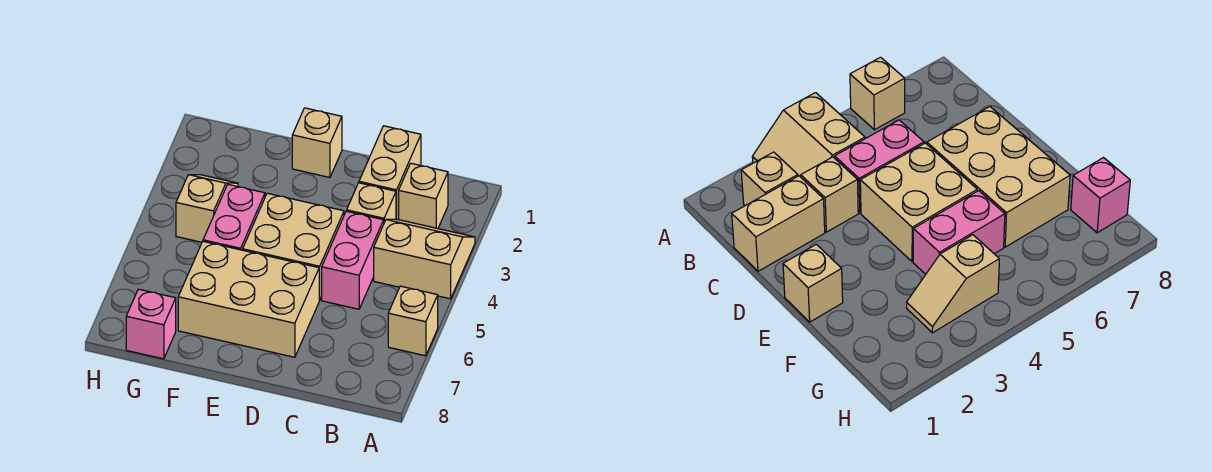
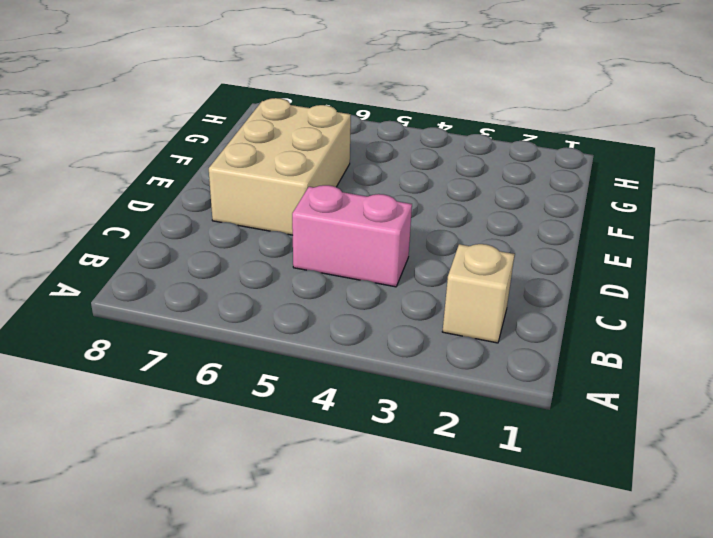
none -> tan slope A3:B4 level 1 top 4
none -> tan brick A6 level 1
none -> tan brick C1:C2 level 1

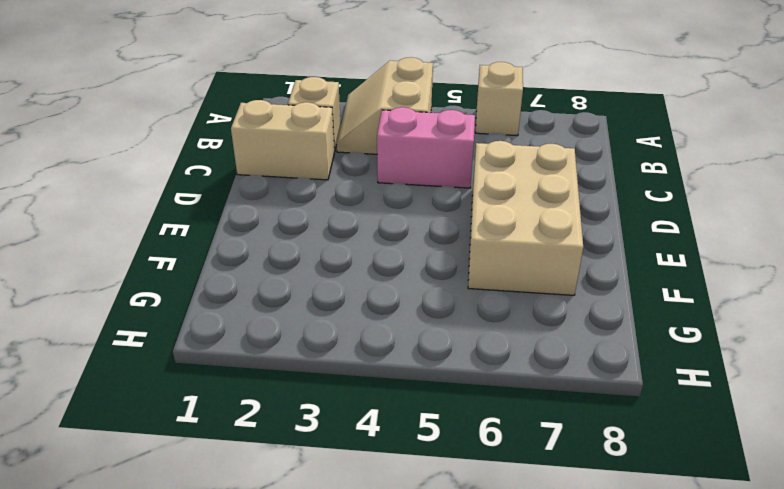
none -> tan brick C3 level 1
none -> tan brick D4:E5 level 1
none -> tan brick E1 level 1

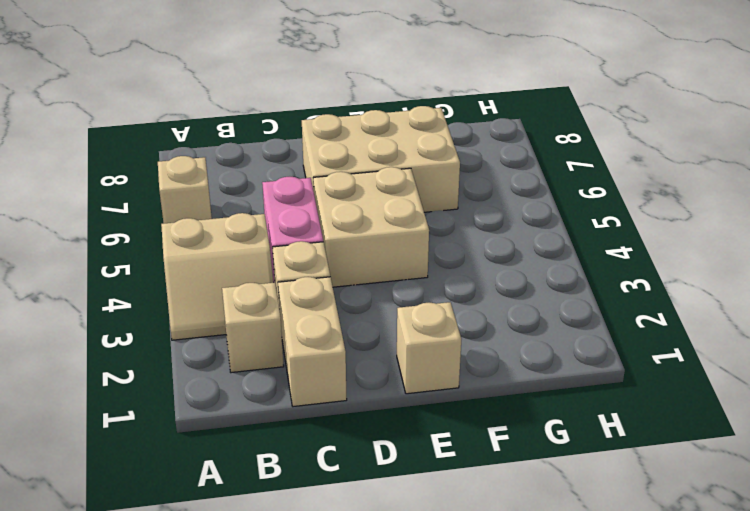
none -> pink brick F4:F5 level 1
none -> tan slope G3:G4 level 1 top 4
none -> pink brick G8 level 1

